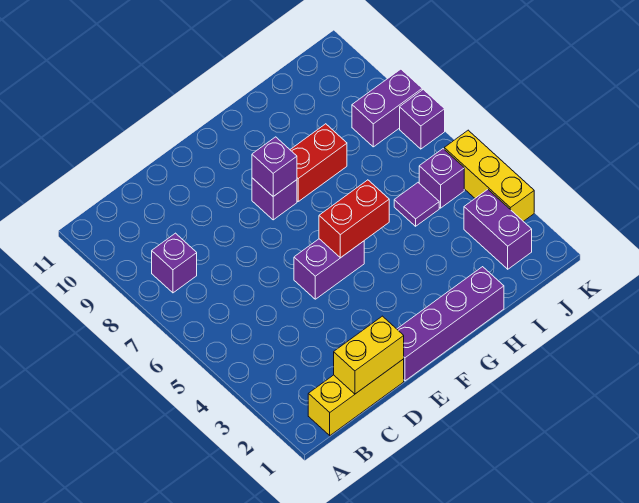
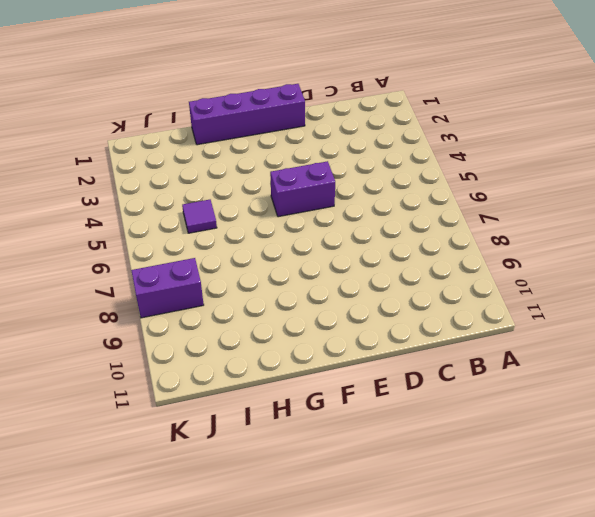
none -> yellow brick B1:D1 level 1
none -> purple brick B8 level 1
none -> purple brick F8 level 1

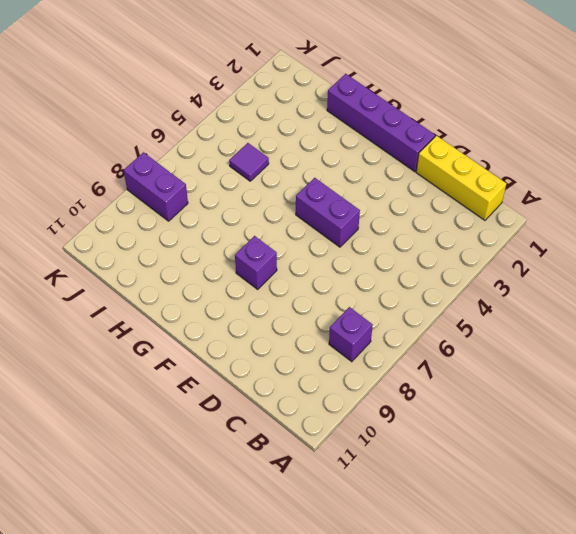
none -> red brick G8:H8 level 1
none -> purple brick J2:J3 level 1
none -> purple brick J5 level 1

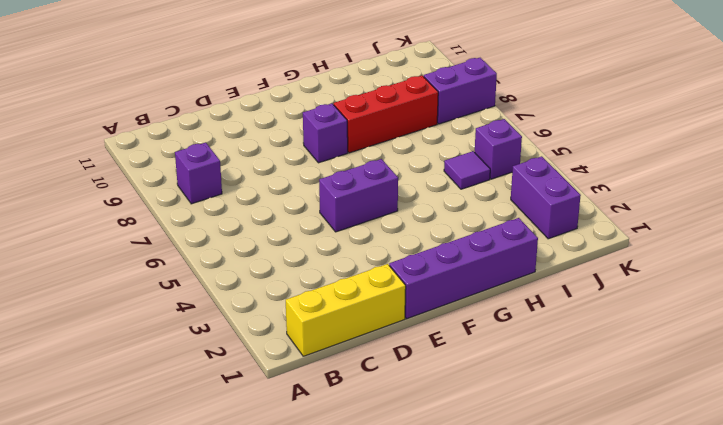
red brick G8:I8 level 1 -> red brick G8:H8 level 1
none -> yellow brick K3:K5 level 1
none -> purple brick K7 level 1
none -> yellow brick C1:D1 level 2

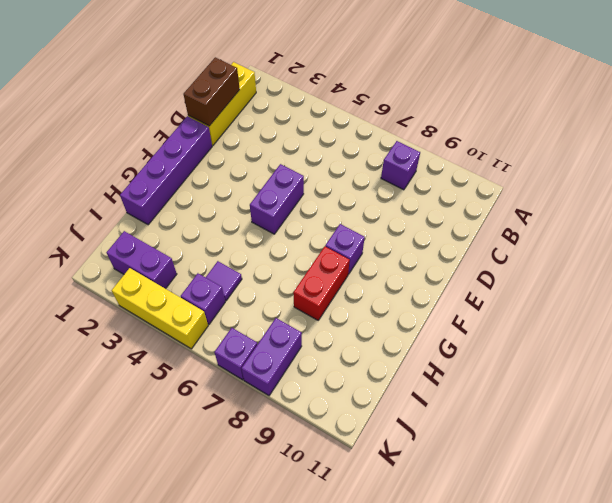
brown brick C1:D1 level 2 -> yellow brick C1:D1 level 2
none -> red brick F5:G5 level 2
none -> purple brick F8 level 2

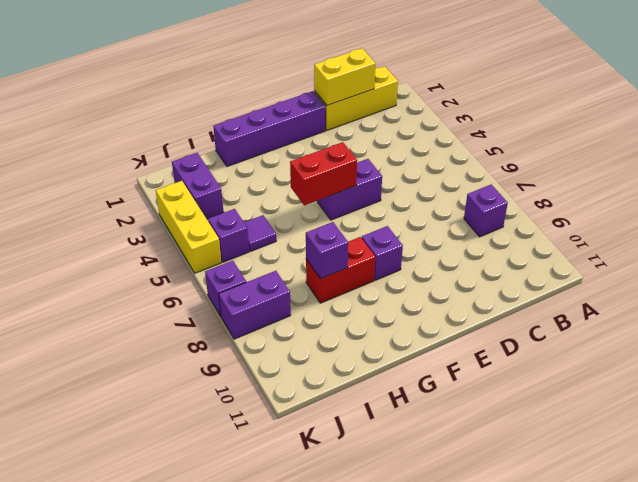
purple brick H8 level 2 -> purple brick F8 level 2

